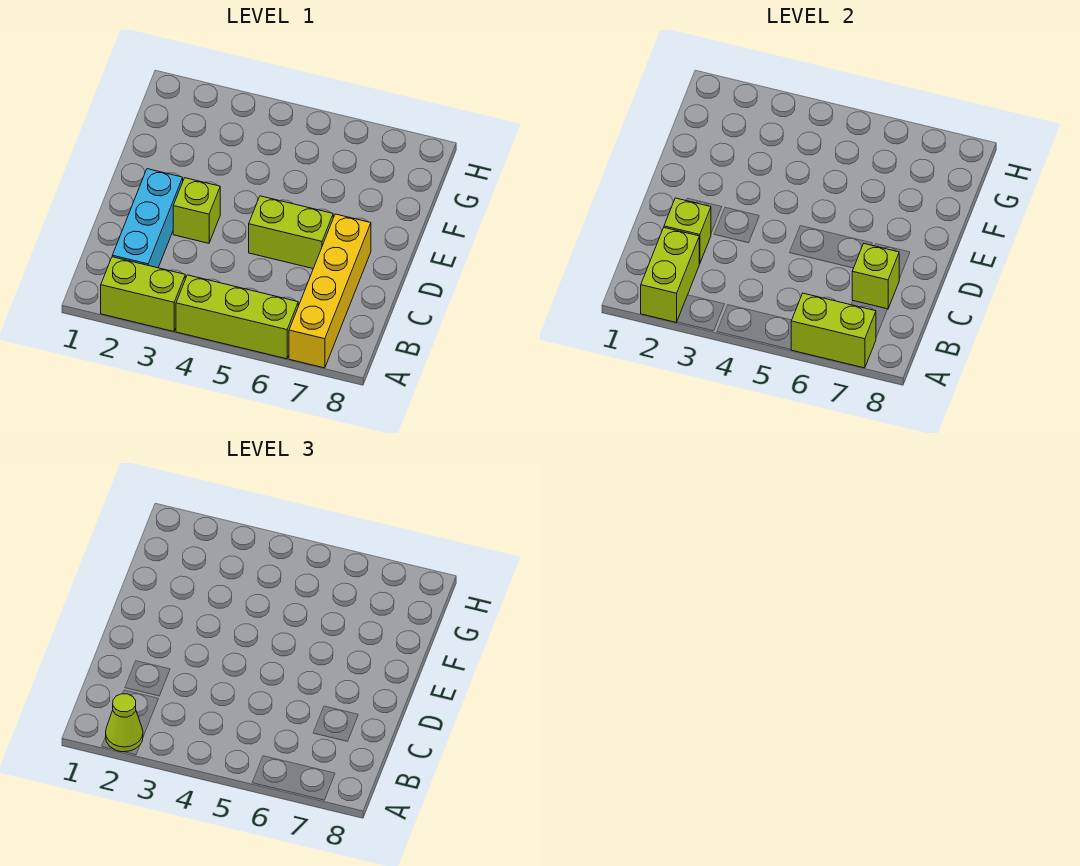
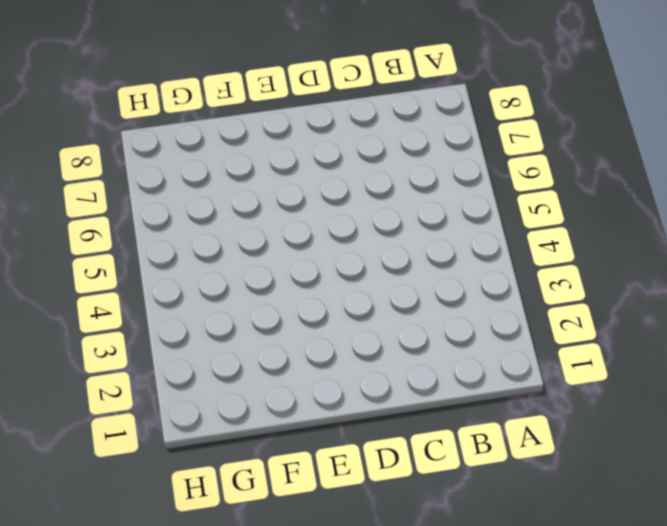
none -> lime brick A2:A3 level 1
none -> lime brick A4:A6 level 1

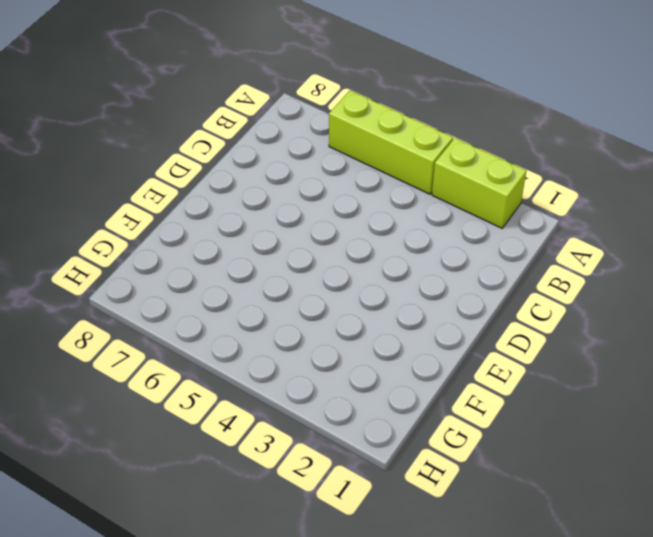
none -> yellow brick A7:D7 level 1
none -> cyan brick B2:D2 level 1

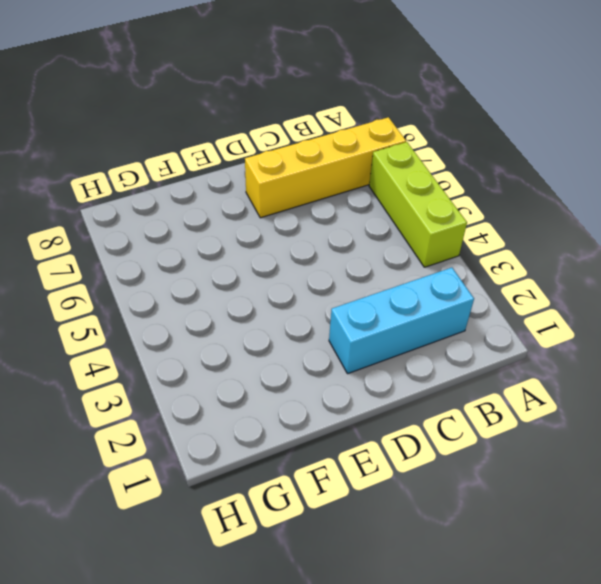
none -> lime brick A2:A3 level 1
none -> lime brick D3 level 1

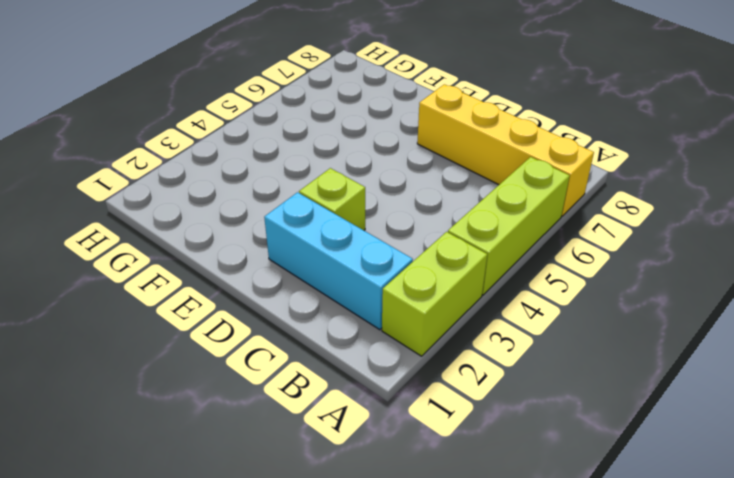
none -> lime brick D5:D6 level 1
none -> lime brick A2:B2 level 2

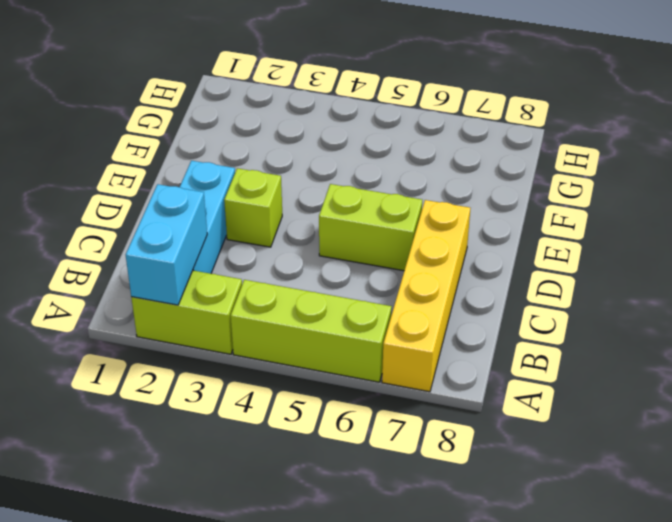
cyan brick A2:B2 level 2 -> lime brick A2:B2 level 2
none -> lime brick A6:A7 level 2
none -> lime brick C2 level 2

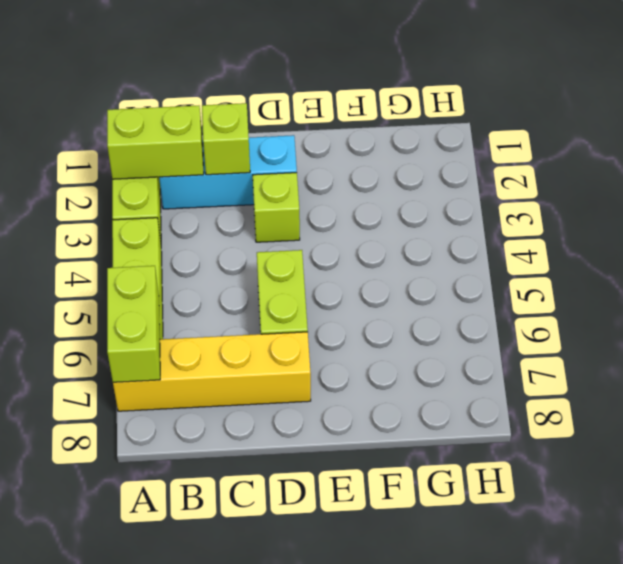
none -> lime brick C7 level 2
none -> lime cone A2 level 3

